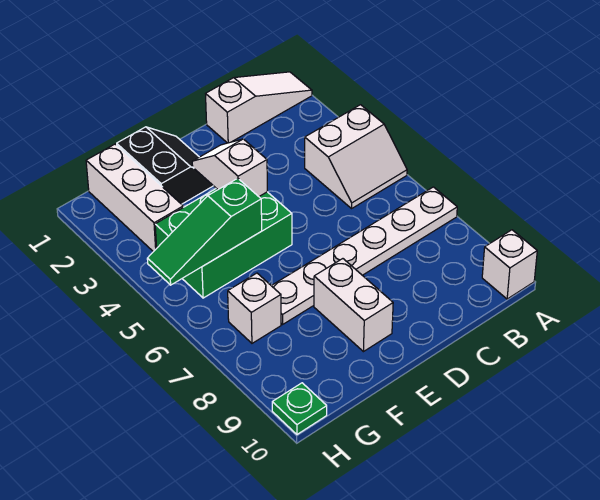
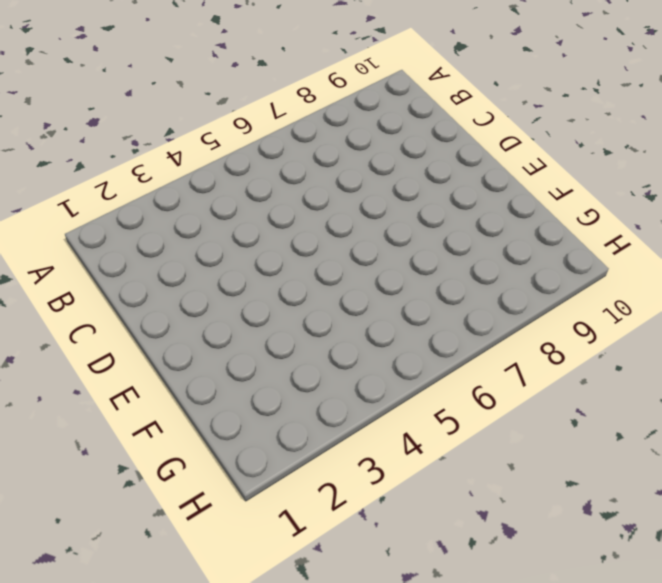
none -> white slope A1:C1 level 1 top C
none -> white slope A4:B5 level 1 top 4
none -> white plate A7:F7 level 1

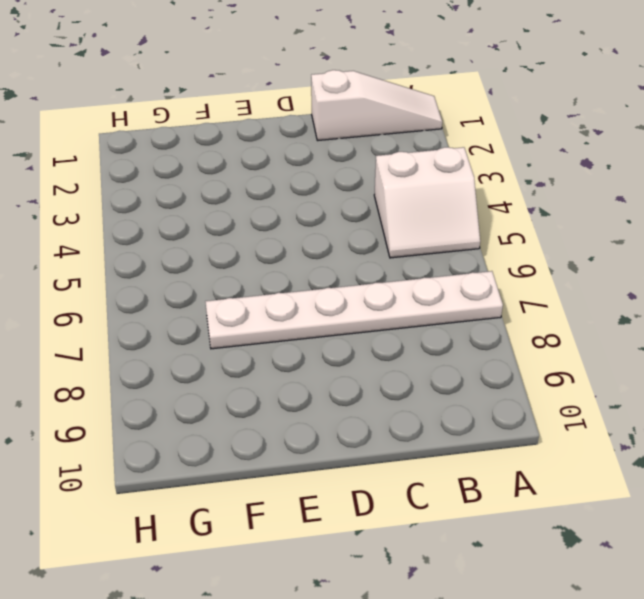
none -> white brick A10 level 1
none -> black slope E1:F2 level 1 top F
none -> green brick E4:G5 level 1

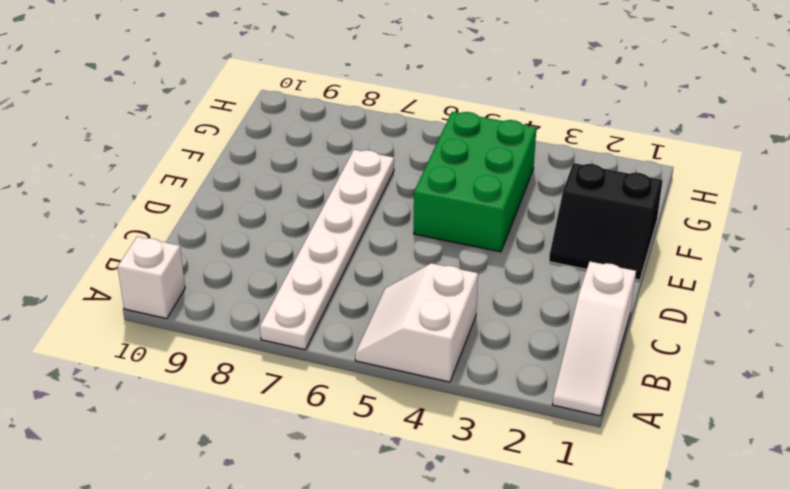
none -> white brick E8:E9 level 1
none -> white brick G1:G3 level 1
none -> white brick G7 level 1

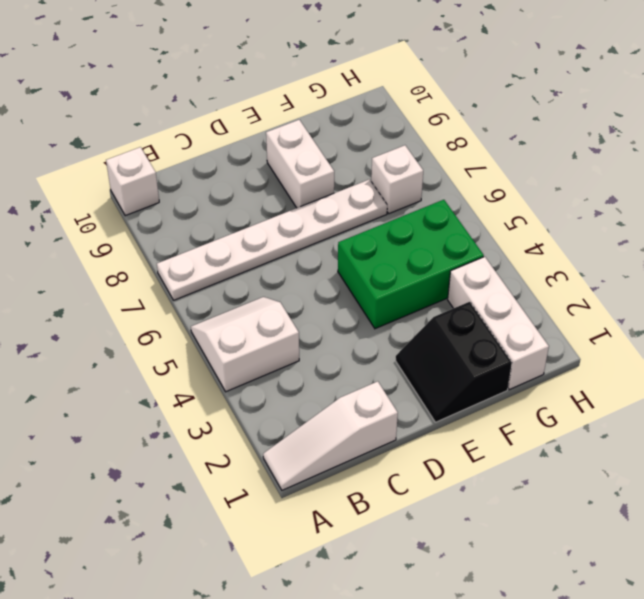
none -> green plate H10 level 1
none -> white slope E3:E4 level 2 top 4
none -> green slope F5:H5 level 2 top F

